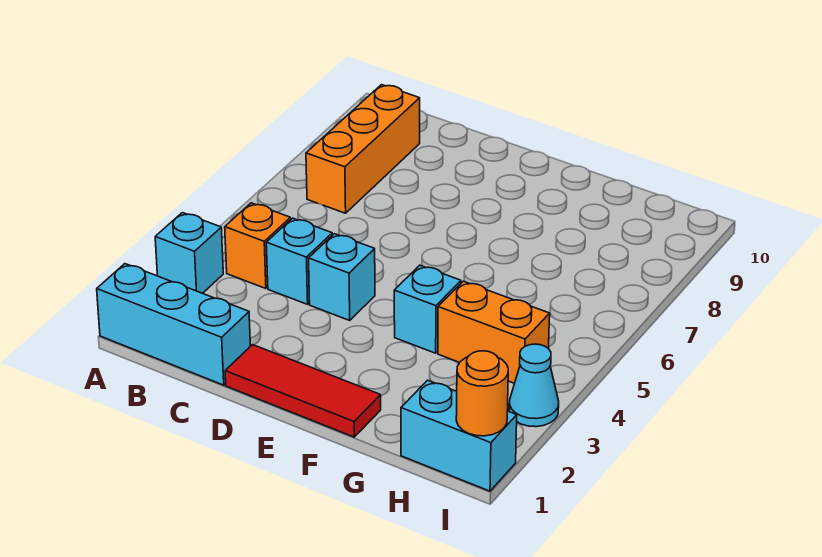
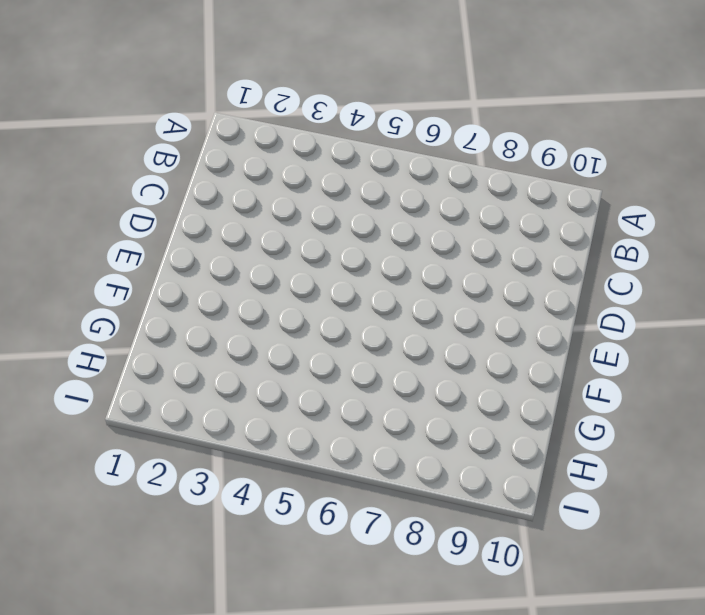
none -> cyan brick A1:C1 level 1
none -> cyan brick A3 level 1
none -> orange brick B4 level 1

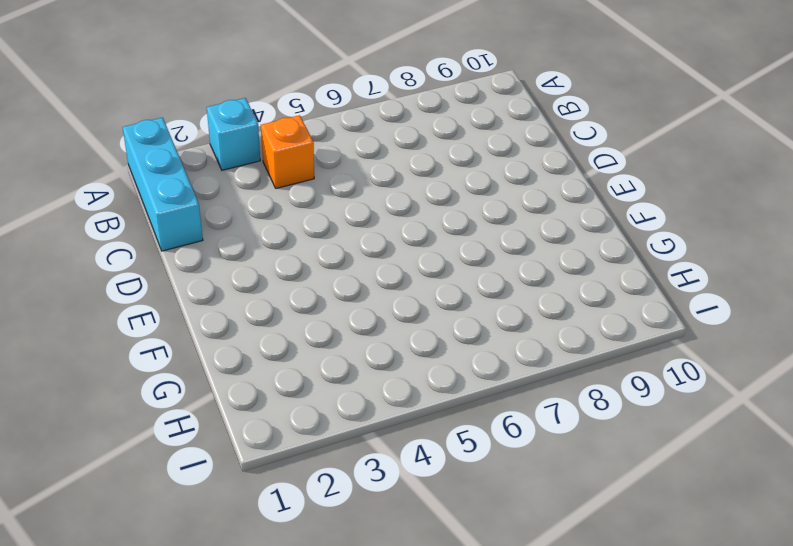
none -> orange brick B7:B9 level 1
none -> cyan brick C4 level 1
none -> red tile D1:F1 level 1

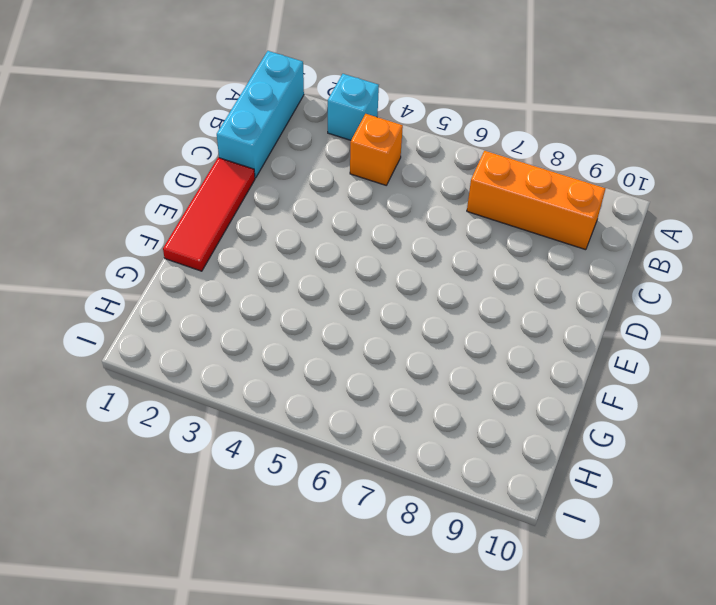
none -> cyan brick C4 level 1
none -> cyan brick D4 level 1
none -> cyan brick F4 level 1

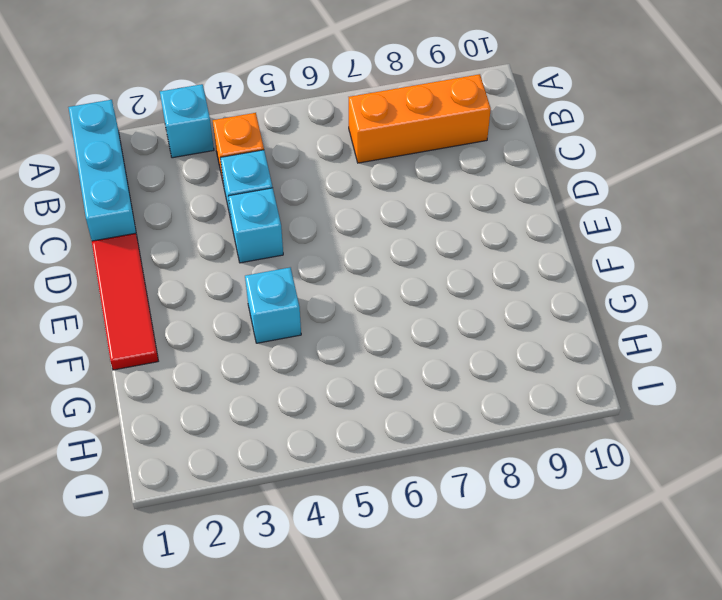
none -> orange brick G4:H4 level 1
none -> cyan brick H1:I1 level 1
none -> cyan cone I3 level 1

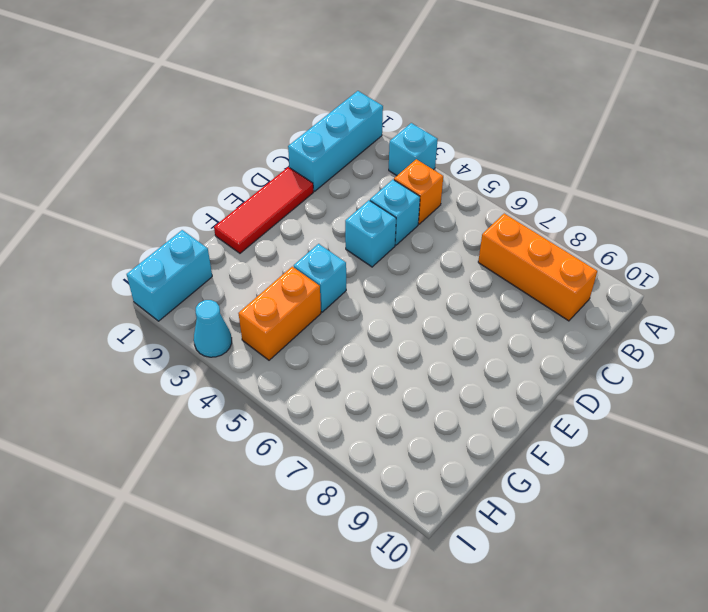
none -> orange round brick I1 level 2

